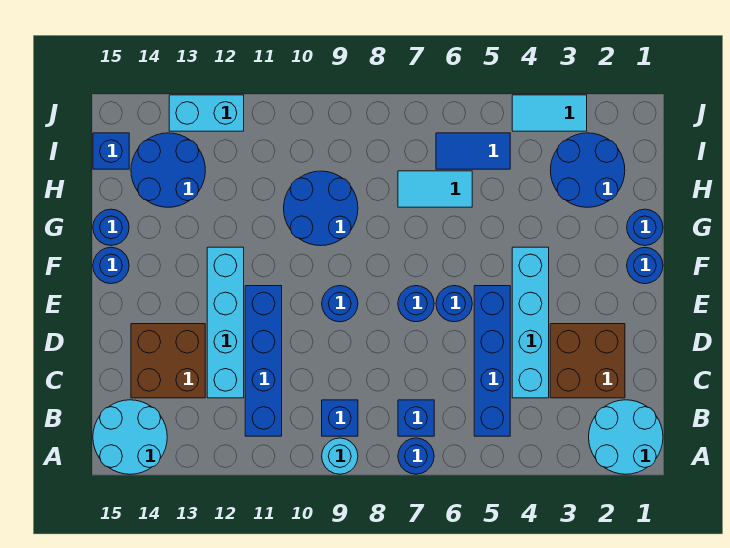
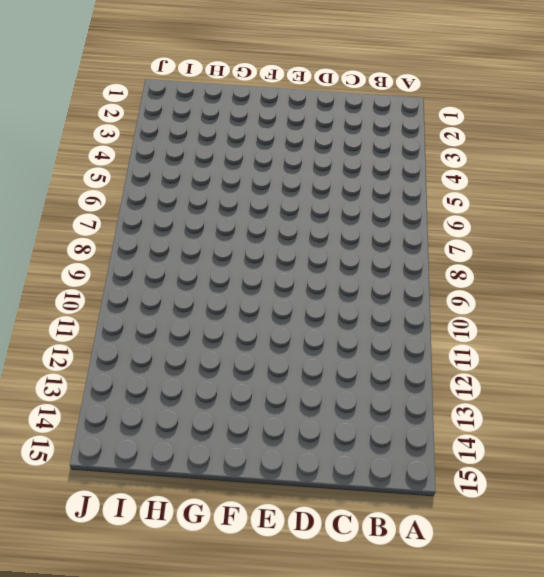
none -> cyan round brick A1:B2 level 1
none -> blue round brick A7 level 1
none -> cyan round brick A9 level 1

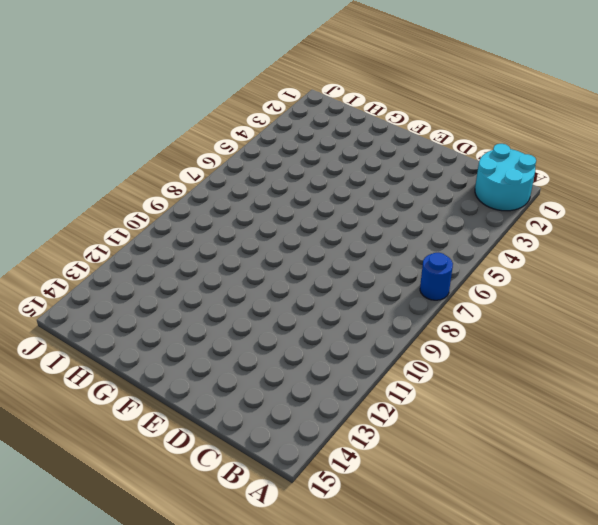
none -> cyan round brick A9 level 1
none -> cyan round brick A14:B15 level 1
none -> blue brick B5:E5 level 1

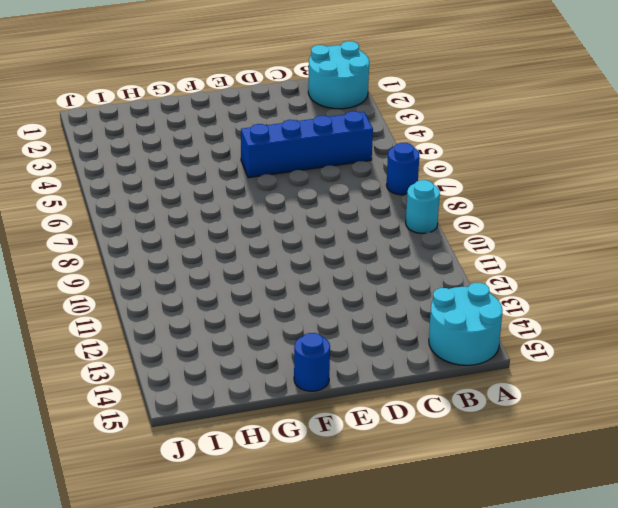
none -> blue brick B7 level 1
none -> blue brick B9 level 1
none -> blue brick B11:E11 level 1

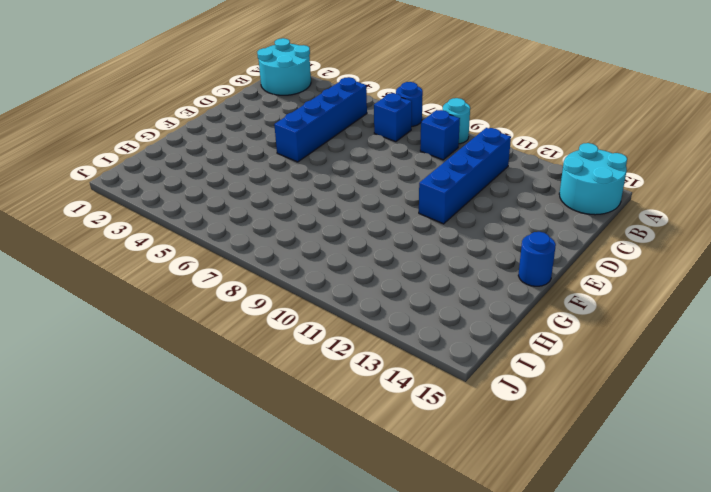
none -> brown brick C2:D3 level 1
none -> cyan brick C4:F4 level 1
none -> cyan brick C12:F12 level 1

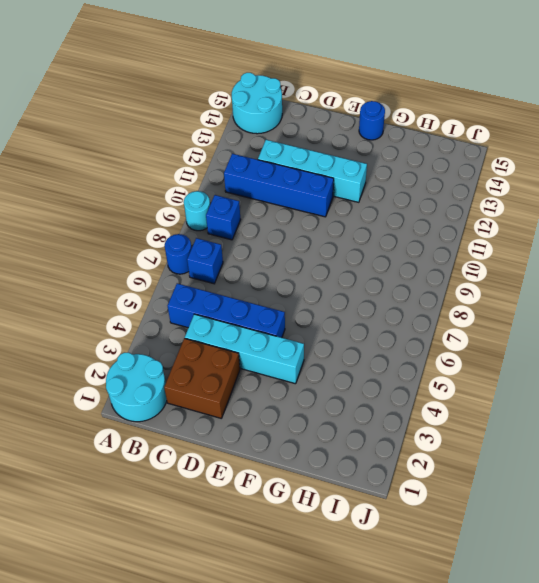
none -> brown brick C13:D14 level 1
none -> blue round brick E6 level 1
none -> blue round brick E7 level 1

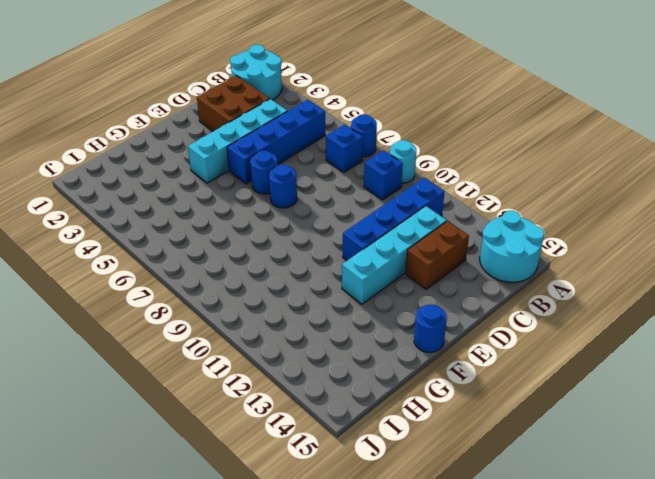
brown brick C13:D13 level 1 -> brown brick C13:D14 level 1
none -> blue round brick E9 level 1
none -> blue round brick F1 level 1
none -> blue round brick G1 level 1

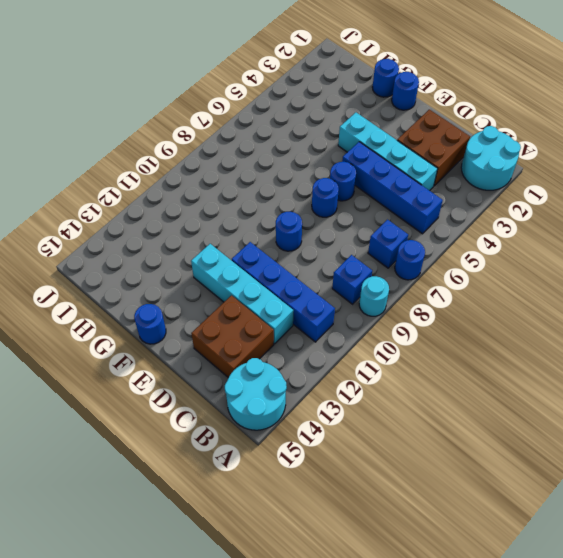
none -> blue round brick G9:H10 level 1
none -> blue round brick G15 level 1
none -> blue round brick H2:I3 level 1

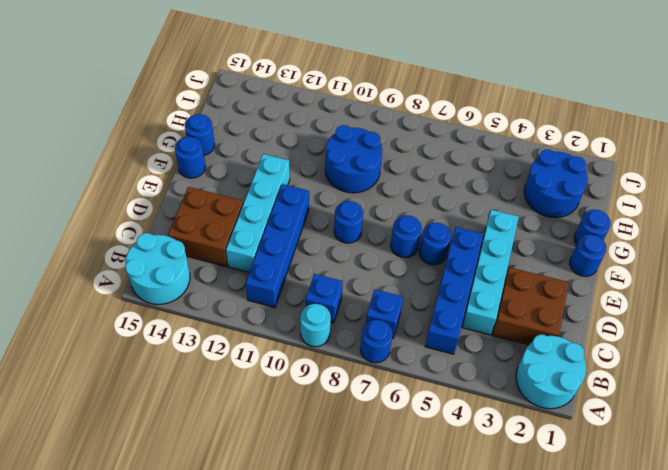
none -> cyan tile H6:H7 level 1
none -> blue round brick H13:I14 level 1
none -> blue tile I5:I6 level 1

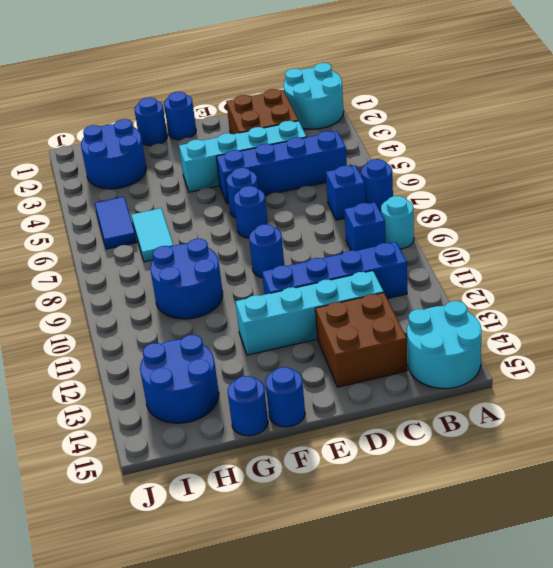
none -> blue brick I15 level 1
none -> cyan tile J3:J4 level 1
none -> cyan brick J12:J13 level 1

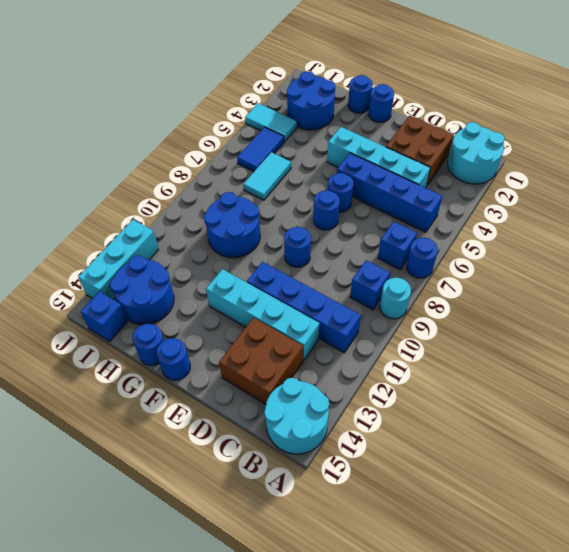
cyan tile I4:J4 level 1 -> cyan tile J3:J4 level 1
cyan brick J12:J14 level 1 -> cyan brick J12:J13 level 1

